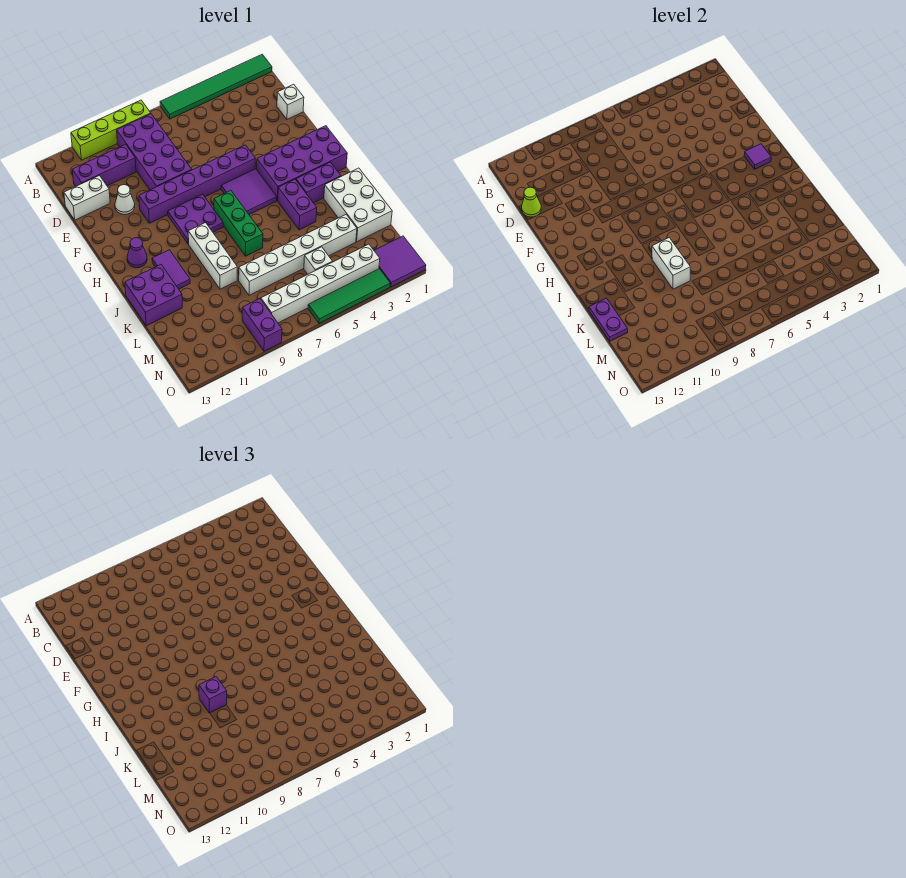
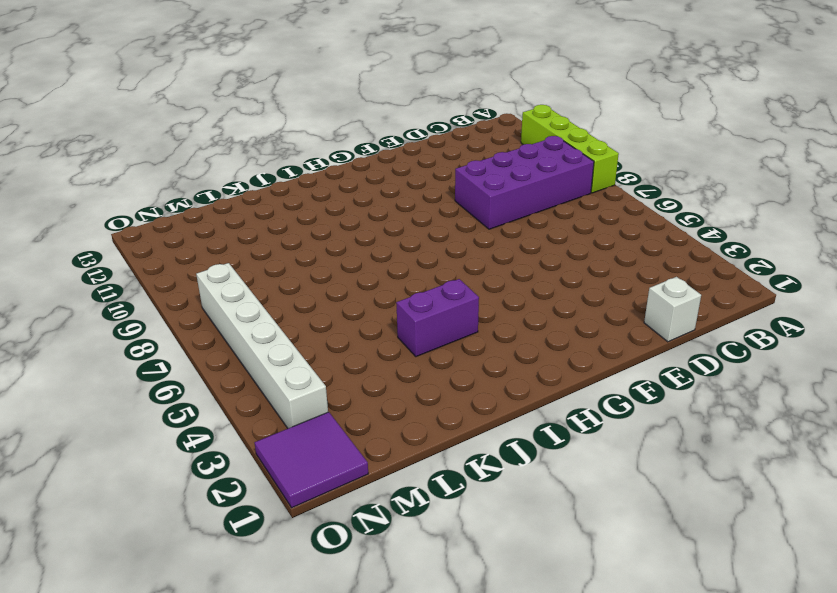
none -> green tile A1:A6 level 1
none -> purple brick C10:C12 level 1
none -> white brick D12:D13 level 1
none -> white cone E11 level 1

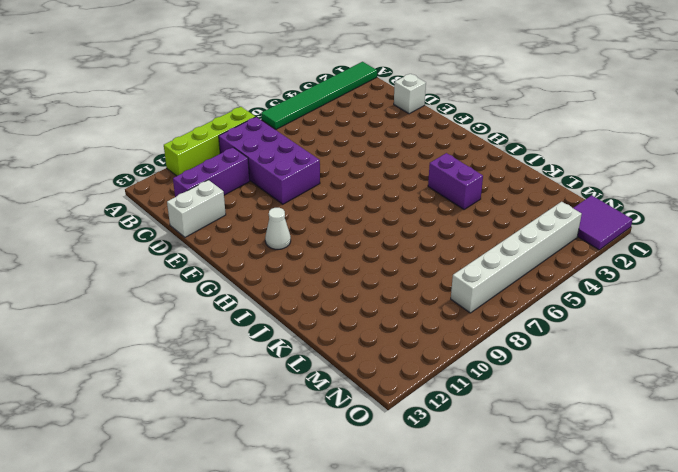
white cone G11 level 1 -> white cone E11 level 1
none -> purple brick F5:F10 level 1
none -> purple brick G1:H4 level 1
none -> purple tile G5:H6 level 1
none -> purple plate G8:H9 level 1

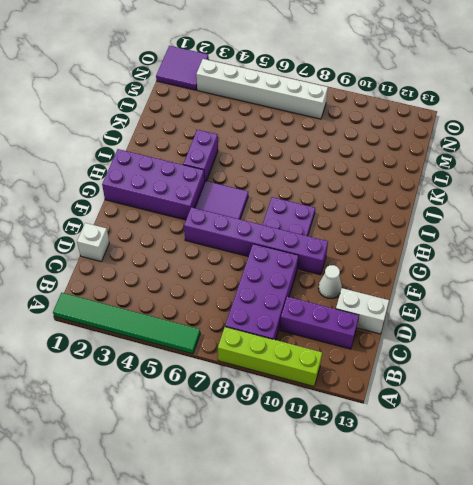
none -> green brick H7:J7 level 1
none -> purple cone H12 level 1
none -> purple brick I2:I3 level 1
none -> white brick I9:K9 level 1

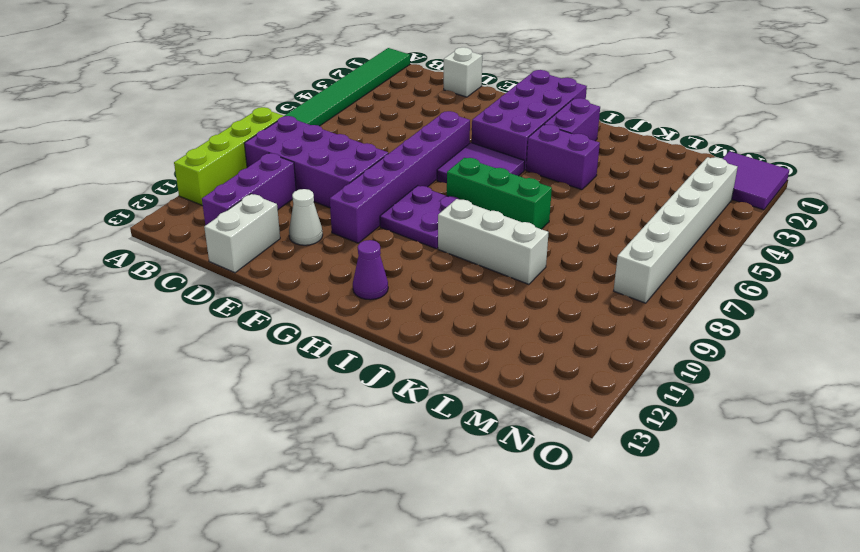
none -> purple tile I11:J11 level 1
none -> white brick J1:L2 level 1
none -> purple brick J12:K13 level 1
none -> white brick L3:L8 level 1

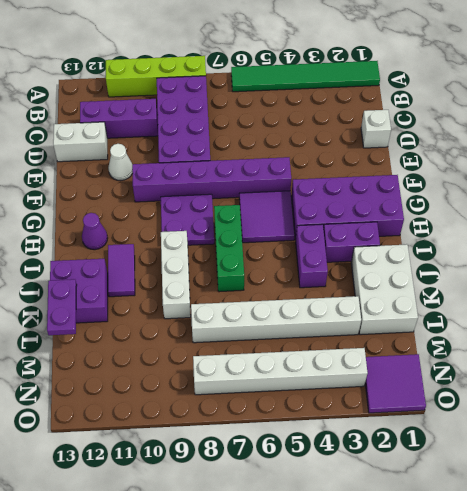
none -> white brick M5 level 1
none -> purple brick N9:O9 level 1
none -> green tile O3:O6 level 1
none -> lime cone D13 level 2

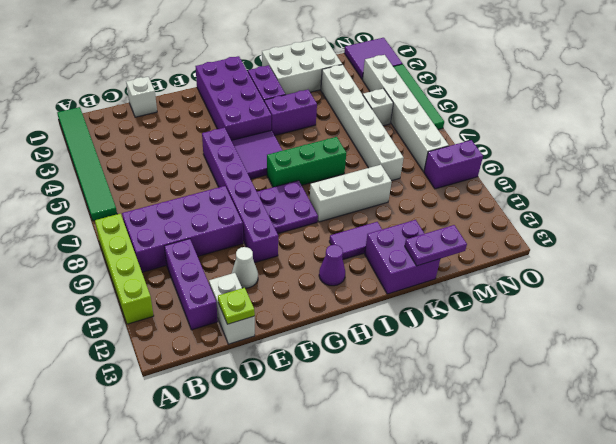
lime plate D13 level 2 -> lime cone D13 level 2
none -> purple tile G2 level 2
none -> white brick J9:K9 level 2
none -> purple brick J9 level 3

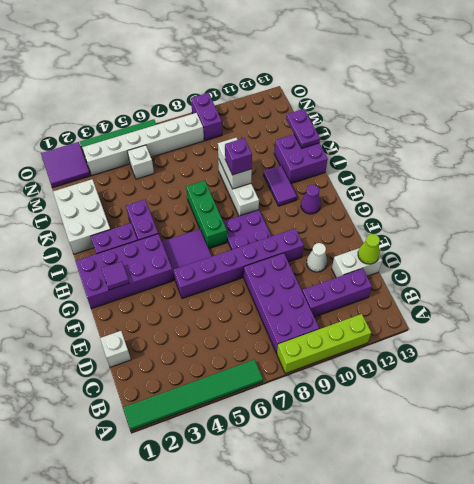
none -> white brick L3:L8 level 1

